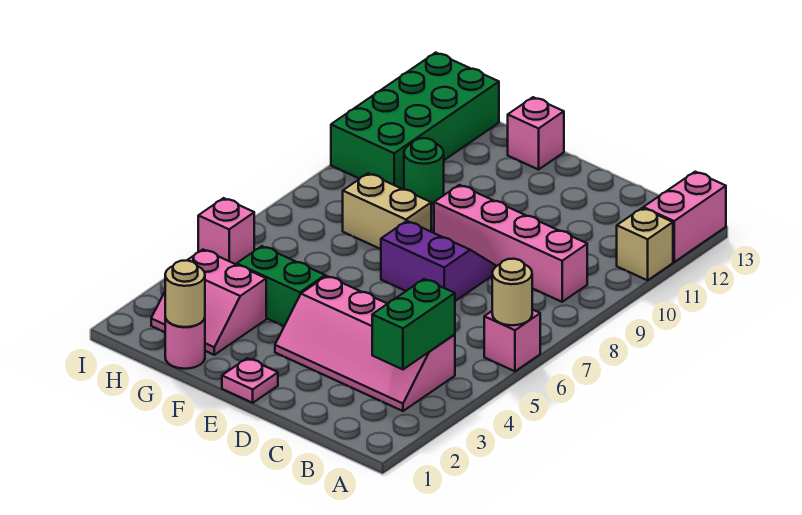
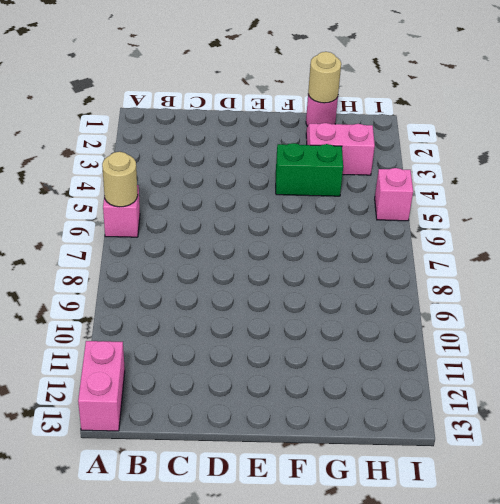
none -> tan brick A11 level 1
none -> pink slope B3:E4 level 1 top 4
none -> pink brick B9:E9 level 1

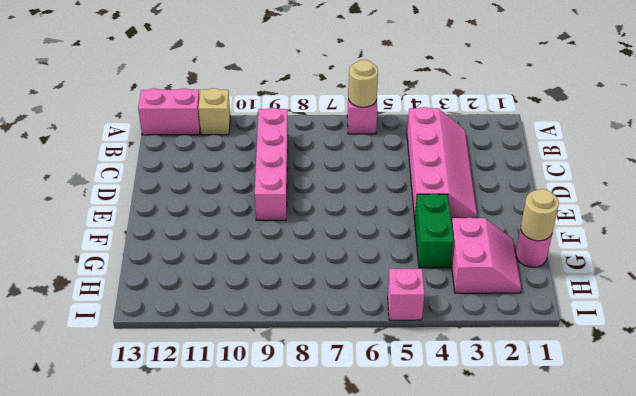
none -> purple slope D7:E8 level 1 top 7
none -> pink plate E1 level 1
none -> tan brick F8:G8 level 1

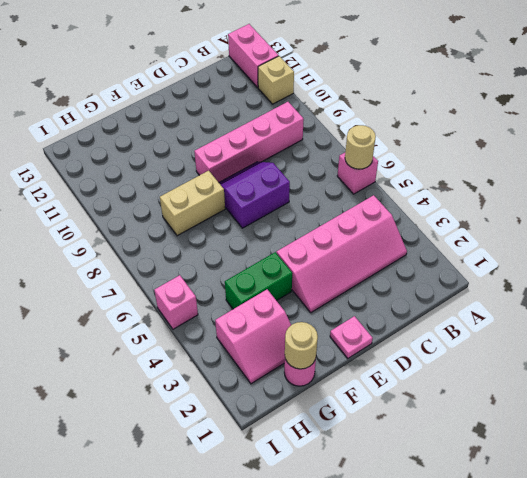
none -> pink brick F13 level 1
none -> green round brick G10 level 1
none -> green brick H10:I13 level 1

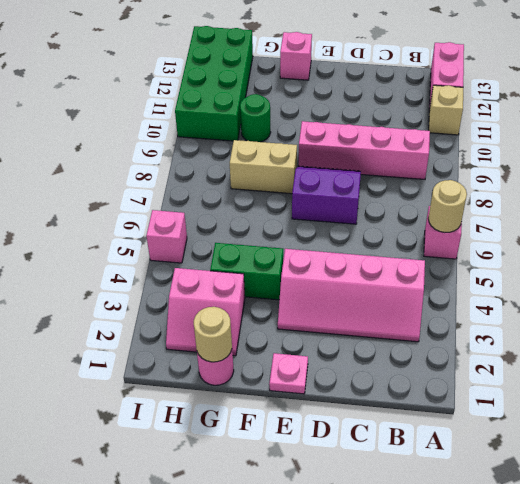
none -> green brick B3:B4 level 2

